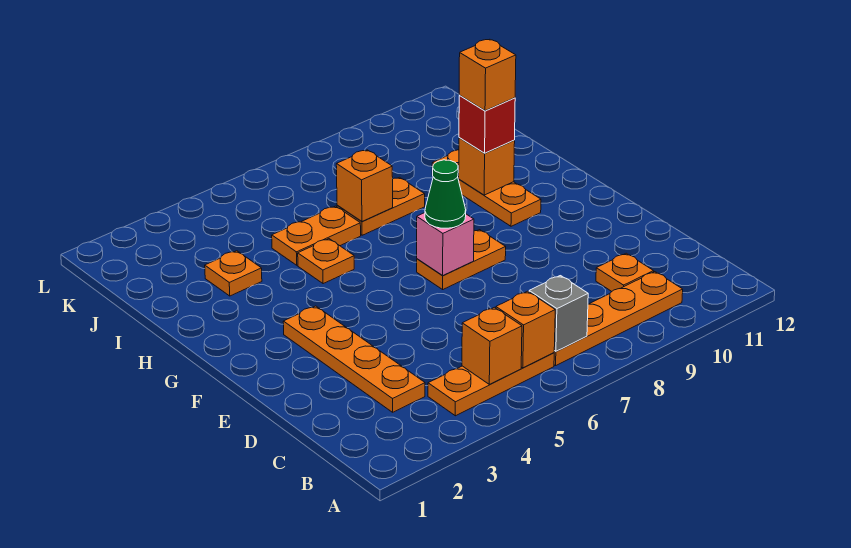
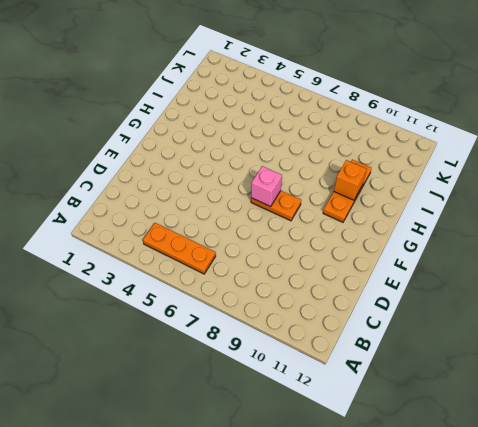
none -> orange plate B7:B10 level 1
none -> orange plate C3:F3 level 1
none -> orange plate C10 level 1

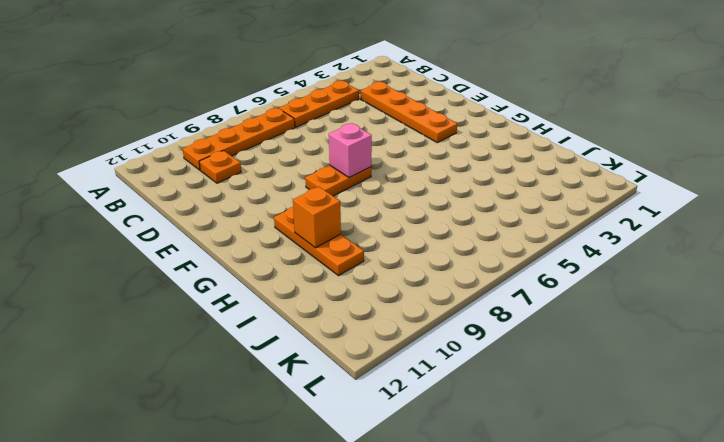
none -> orange plate H5 level 1
none -> orange plate I3 level 1
none -> orange plate I5:I6 level 1

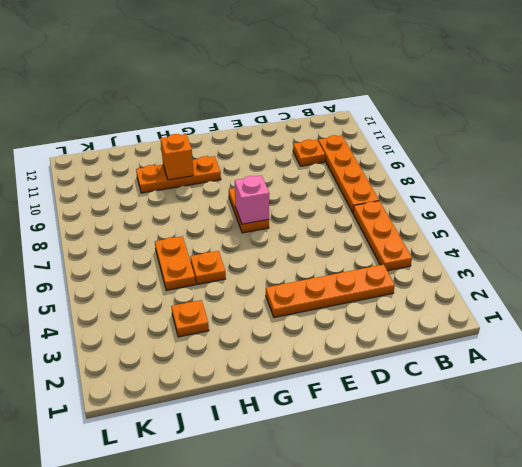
none -> orange plate I7:I8 level 1
none -> orange brick B5 level 2
none -> orange brick B6 level 2

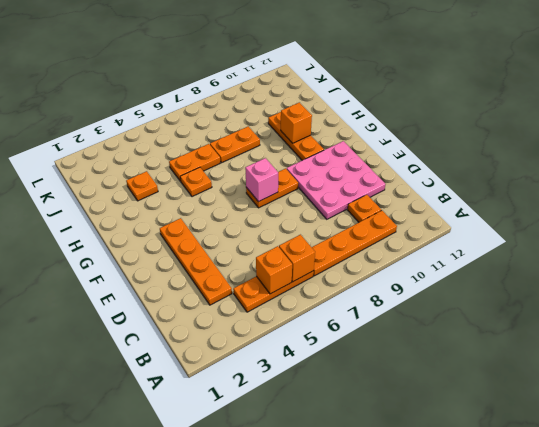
pink plate D9:F11 level 1 -> none
none -> grey brick B7 level 2
none -> orange brick I7 level 2
none -> green cone F7 level 3

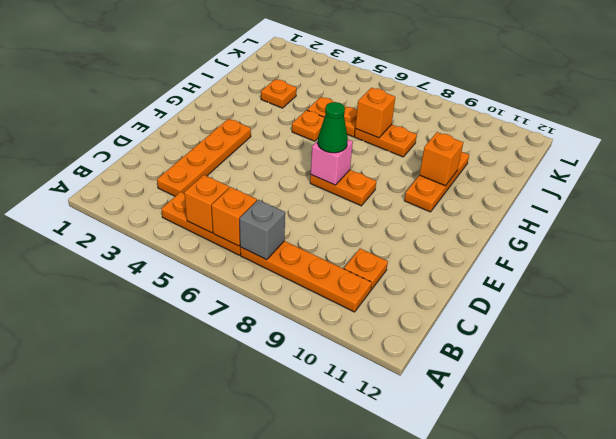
none -> red brick H10 level 3
none -> orange brick H10 level 4

